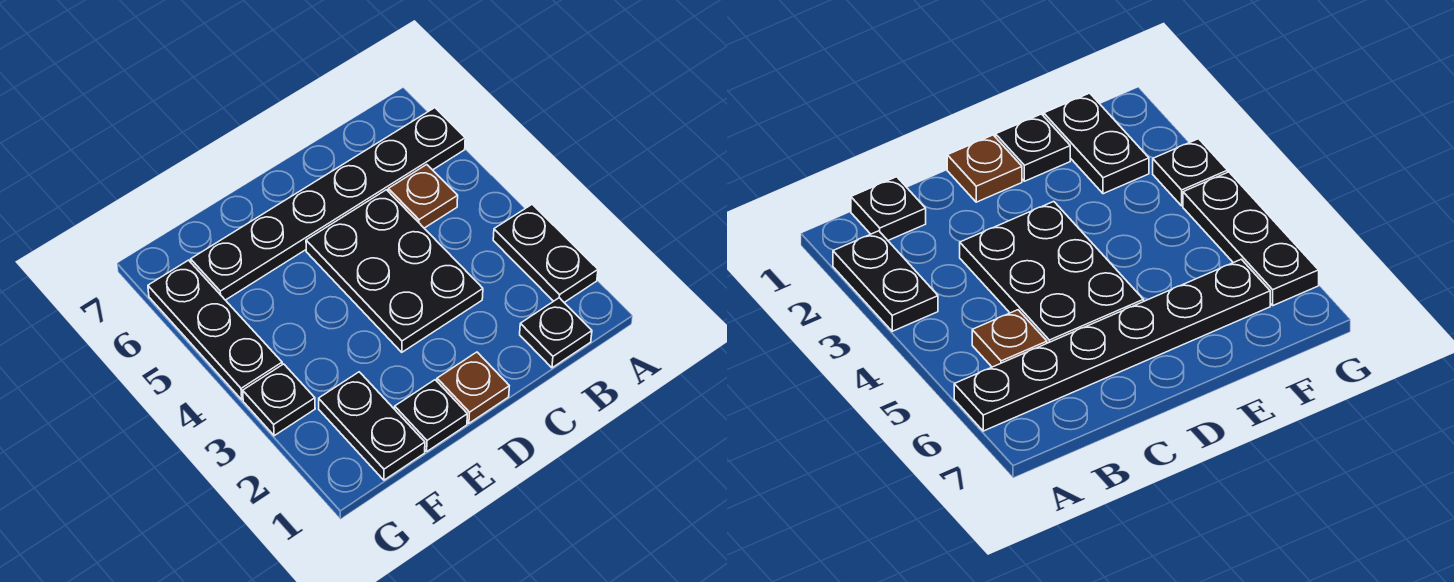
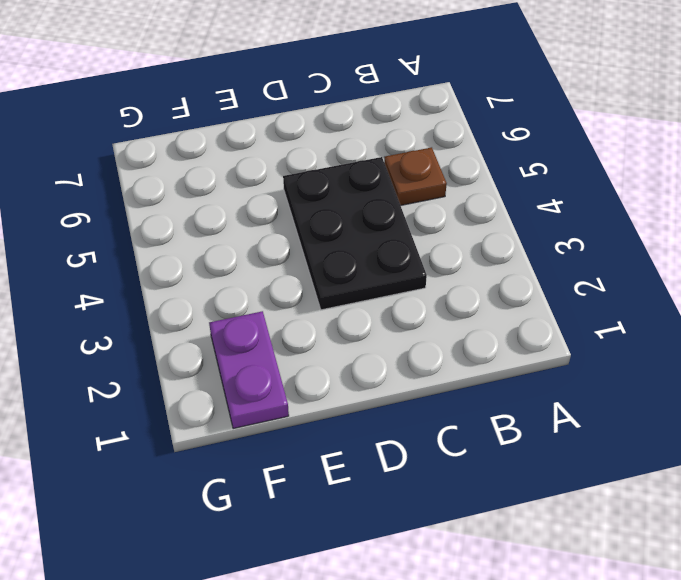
purple plate F1:F2 level 1 -> black plate F1:F2 level 1
none -> black plate A2:A3 level 1
none -> black plate A6:F6 level 1

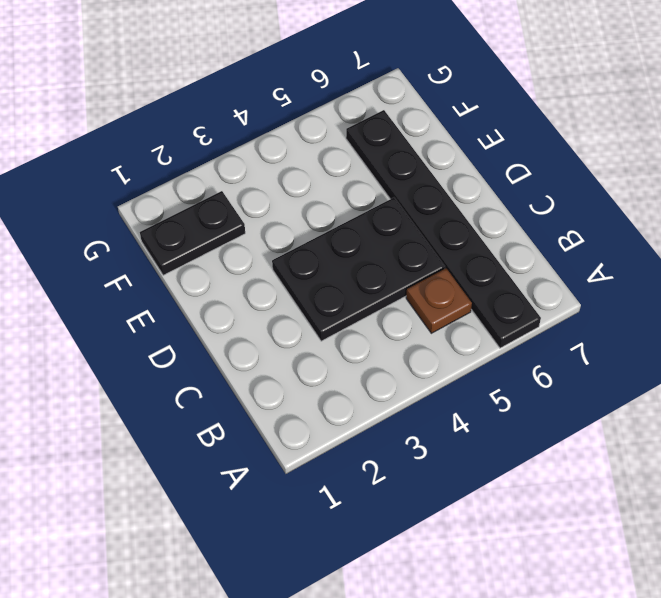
none -> black plate A2:A3 level 1
none -> black plate B1 level 1

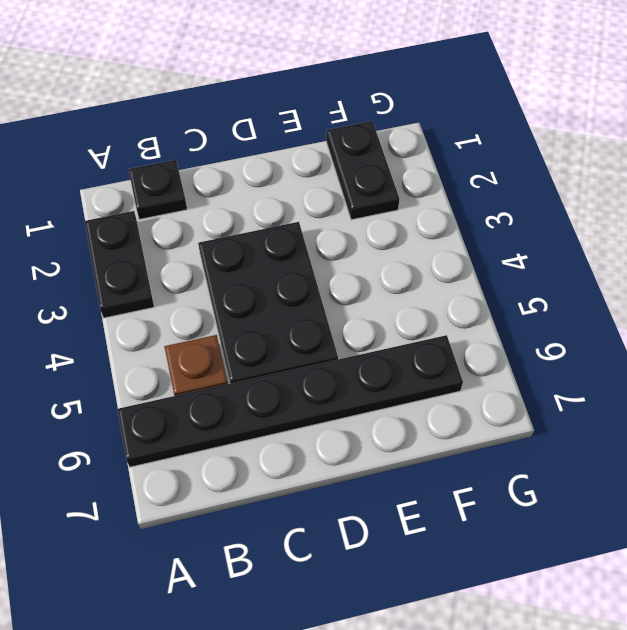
none -> brown plate D1 level 1
none -> black plate E1 level 1

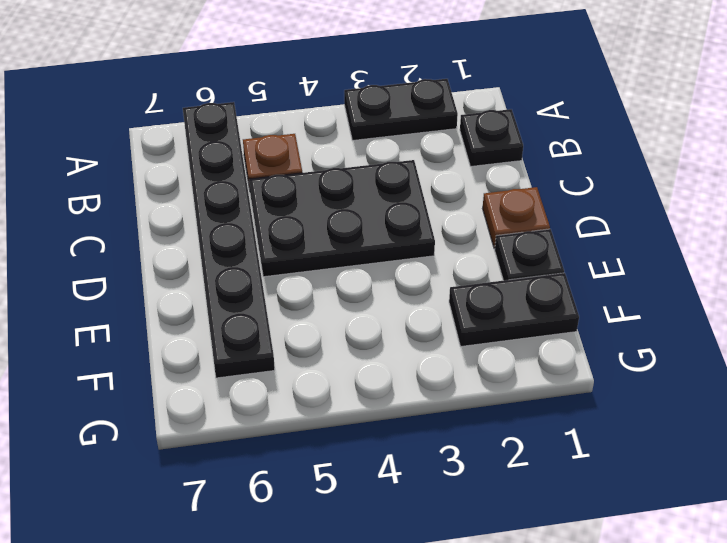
none -> black plate G3 level 1
none -> black plate G4:G6 level 1

